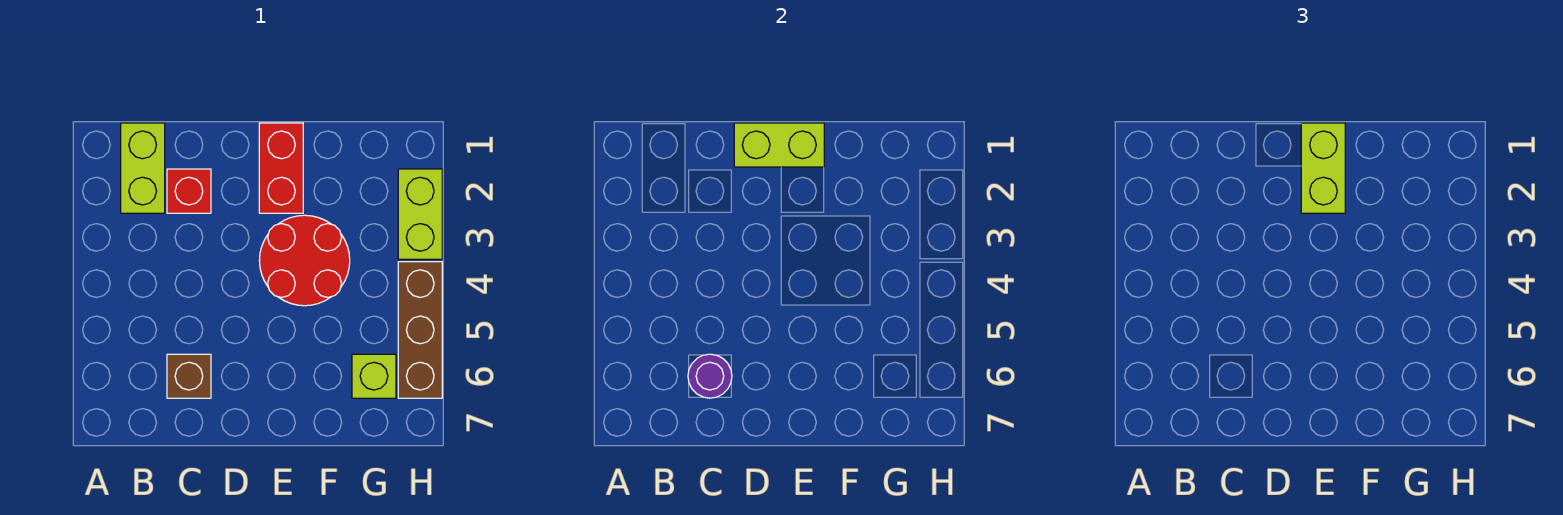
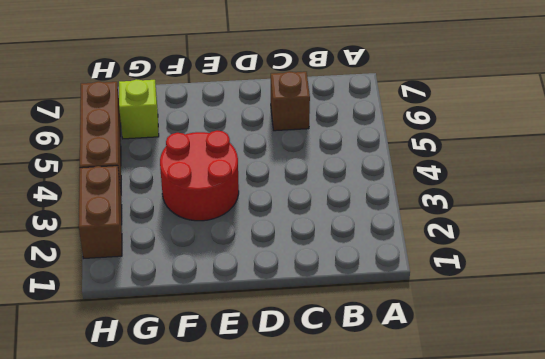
brown brick H2:H3 level 1 -> lime brick H2:H3 level 1
none -> lime brick B1:B2 level 1
none -> red brick C2 level 1

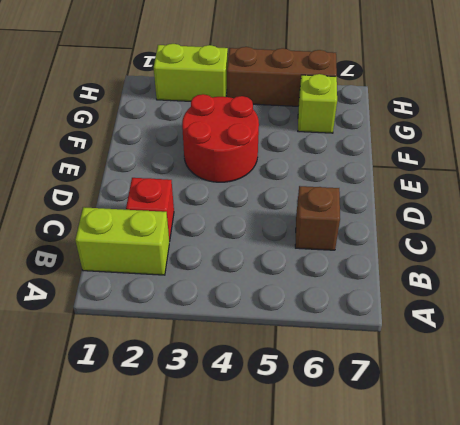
none -> red brick E1:E2 level 1
none -> purple round brick C6 level 2

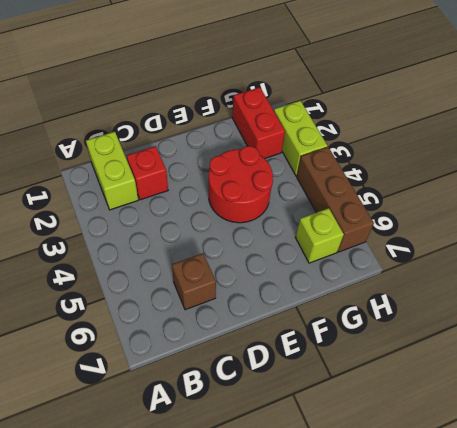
red brick G1:G2 level 1 -> red brick E1:E2 level 1
none -> purple round brick C6 level 2
none -> lime brick D1:E1 level 2

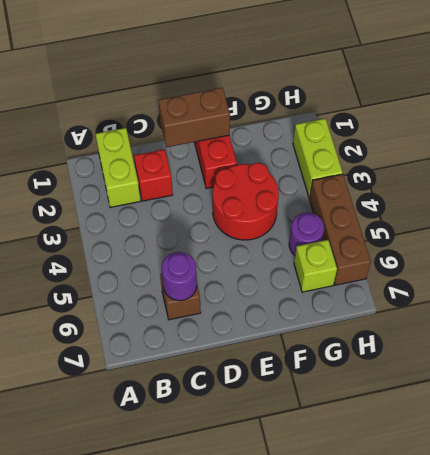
brown brick D1:E1 level 2 -> lime brick D1:E1 level 2
purple round brick G5 level 1 -> none
none -> lime brick E1:E2 level 3

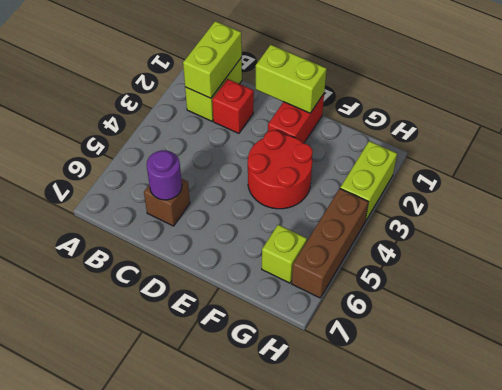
lime brick B1:B2 level 2 -> lime brick E1:E2 level 3

